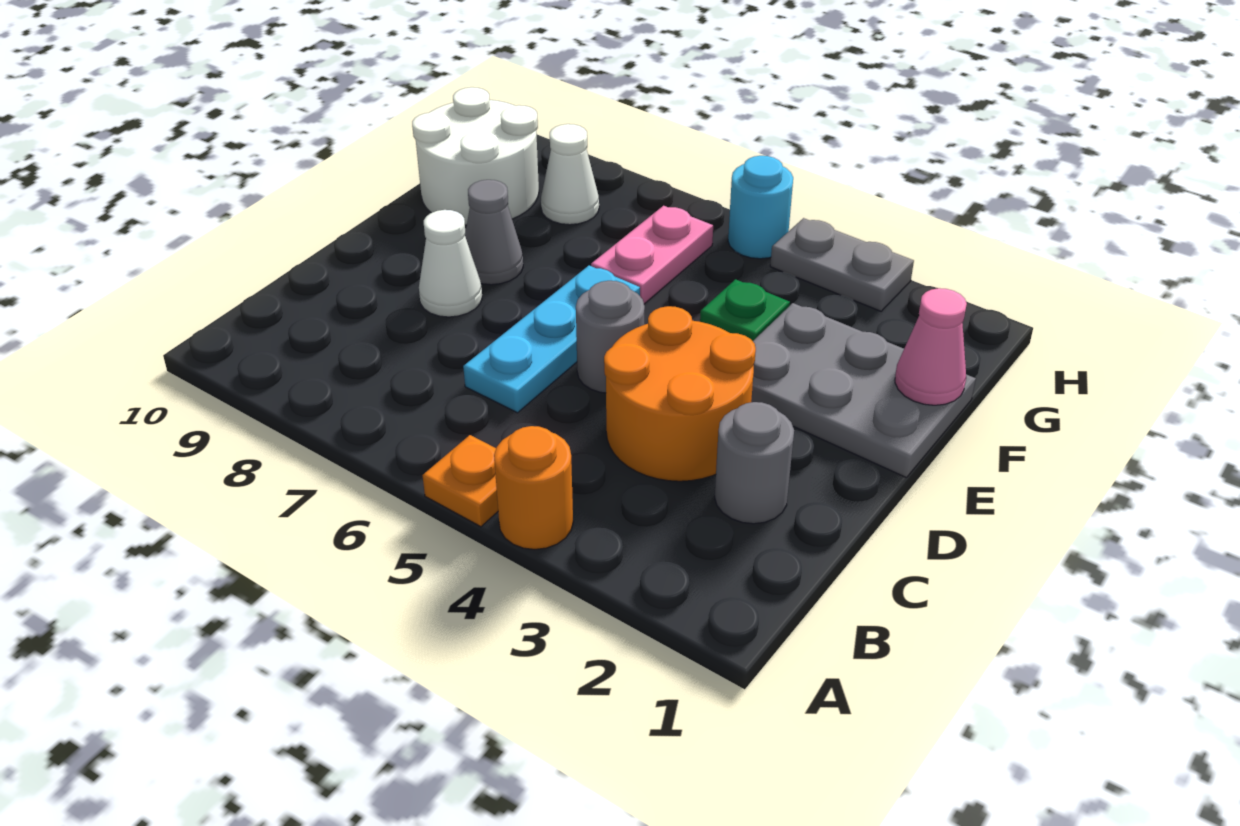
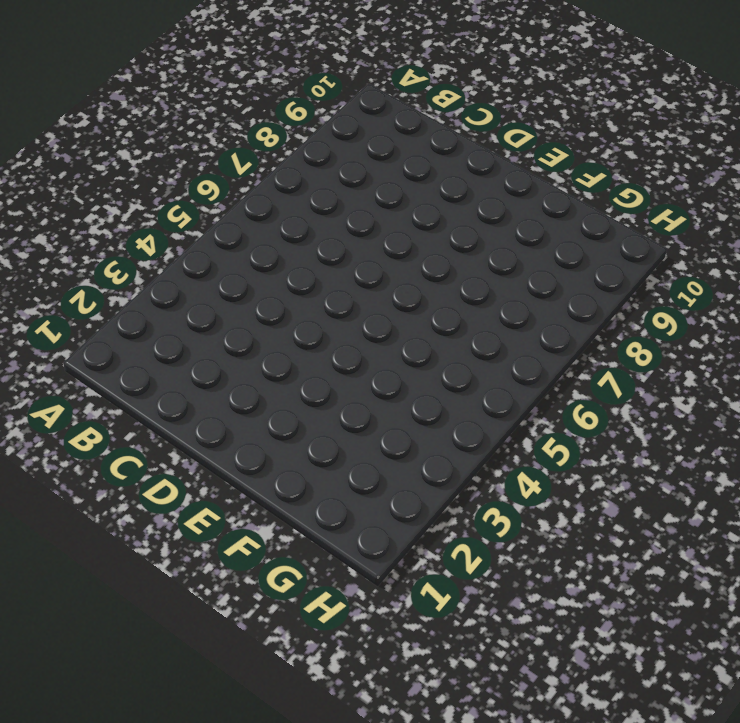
none -> orange round brick A4 level 1
none -> orange plate A5 level 1
none -> grey round brick C2 level 1

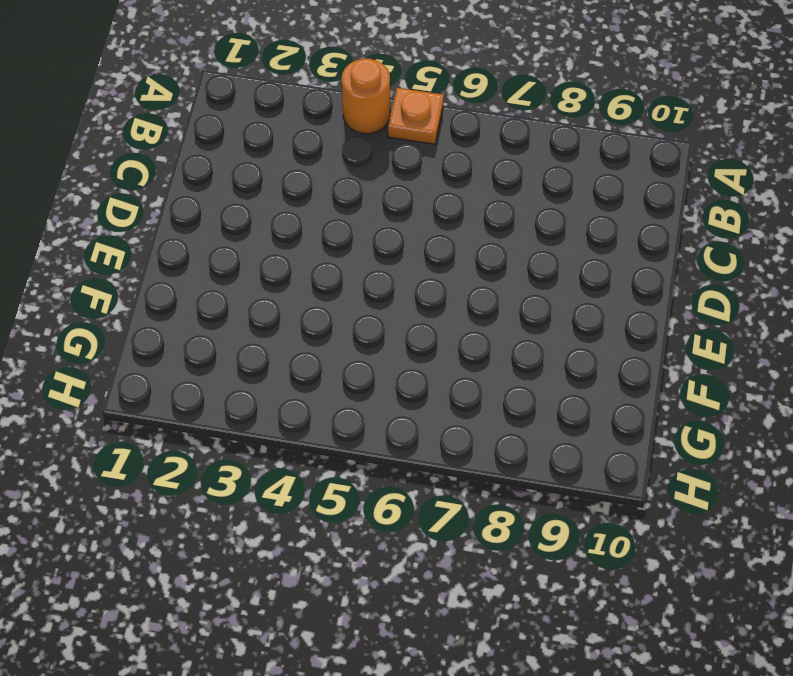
none -> grey round brick C2 level 1
none -> orange round brick C3:D4 level 1
none -> cyan plate C6:E6 level 1

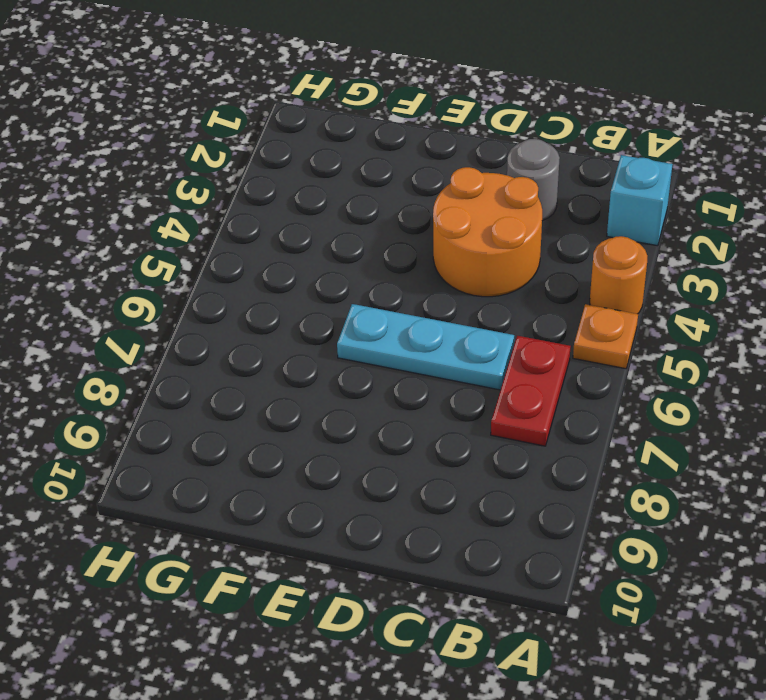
cyan brick A2 level 1 -> none
red plate B6:B7 level 1 -> none
none -> grey round brick D5 level 1
none -> white cone D8 level 1
none -> grey plate E1:F3 level 1

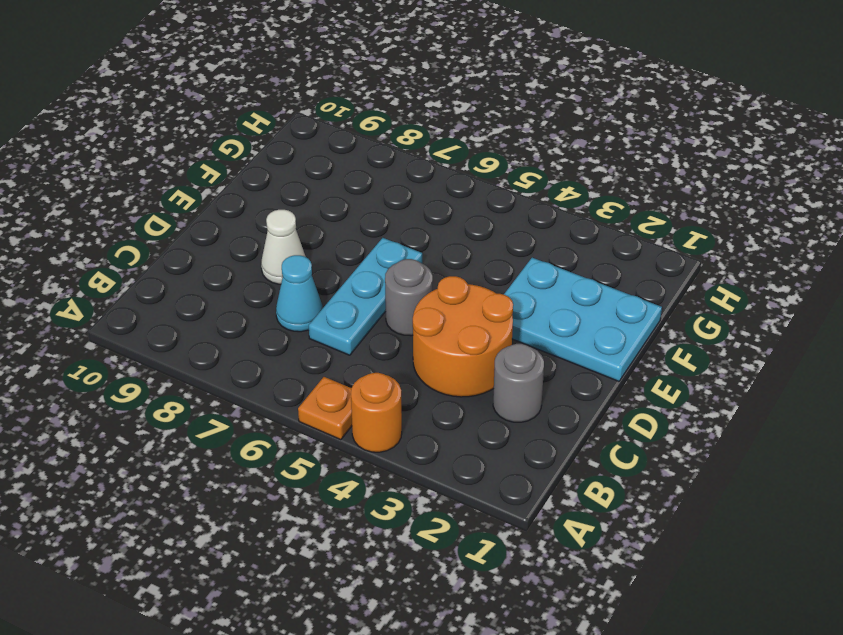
cyan cone C7 level 1 -> none
cyan plate E1:F3 level 1 -> grey plate E1:F3 level 1
none -> grey cone E8 level 1
none -> green plate F4 level 1
none -> pink plate F6:G6 level 1

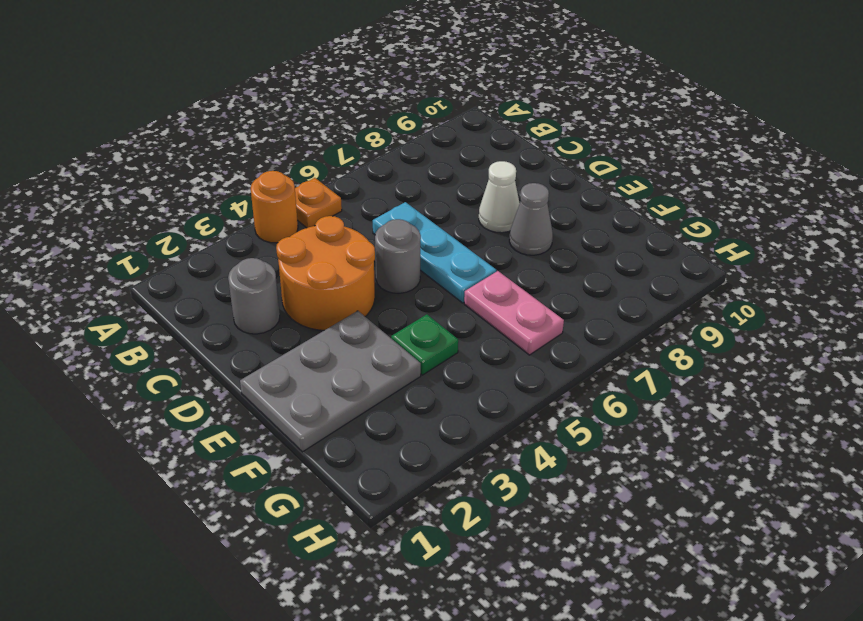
none -> white round brick F9:G10 level 1
none -> white cone G8 level 1
none -> grey plate H3:H4 level 1

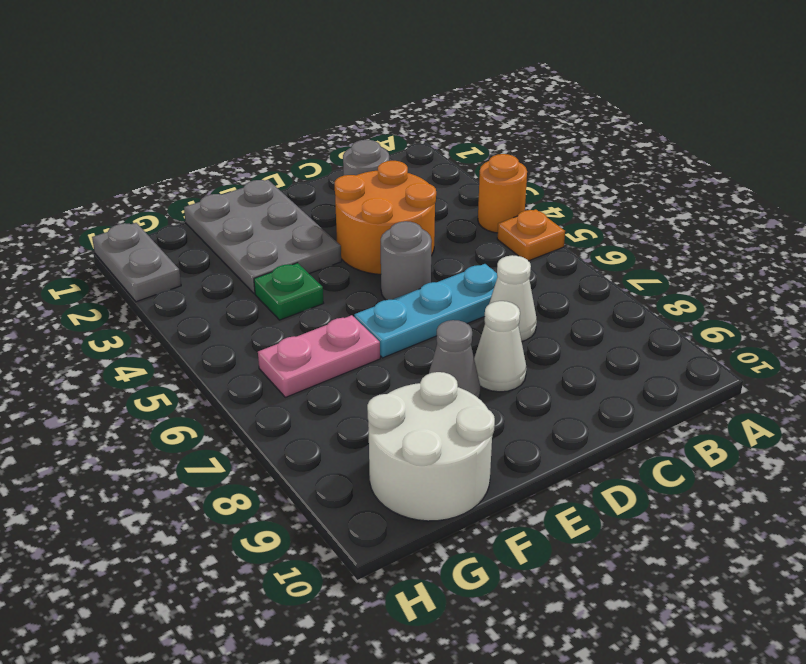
white cone C7 level 1 -> white cone G8 level 1
grey plate H1:H2 level 1 -> grey plate H3:H4 level 1
none -> cyan round brick H5 level 1
none -> pink cone F1 level 2

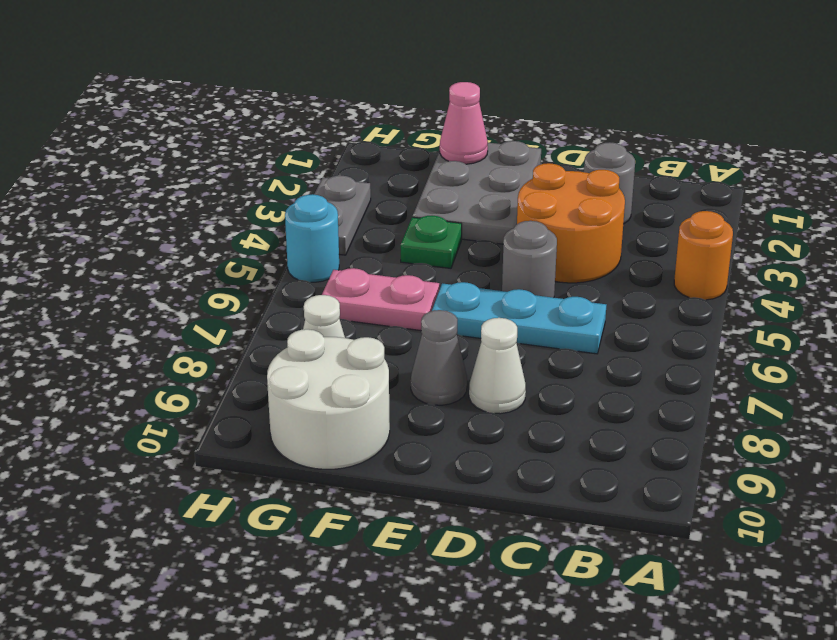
none -> orange plate A5 level 1

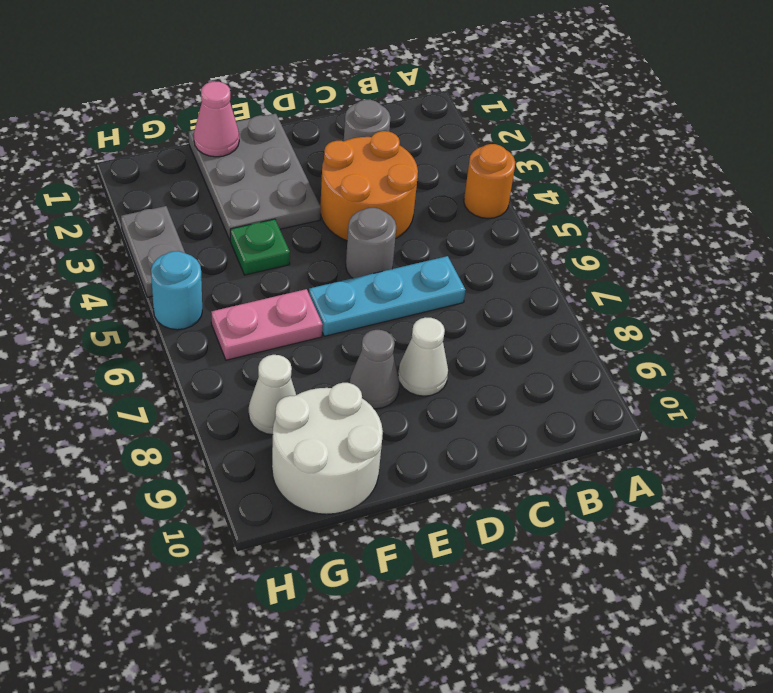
none -> orange plate A5 level 1

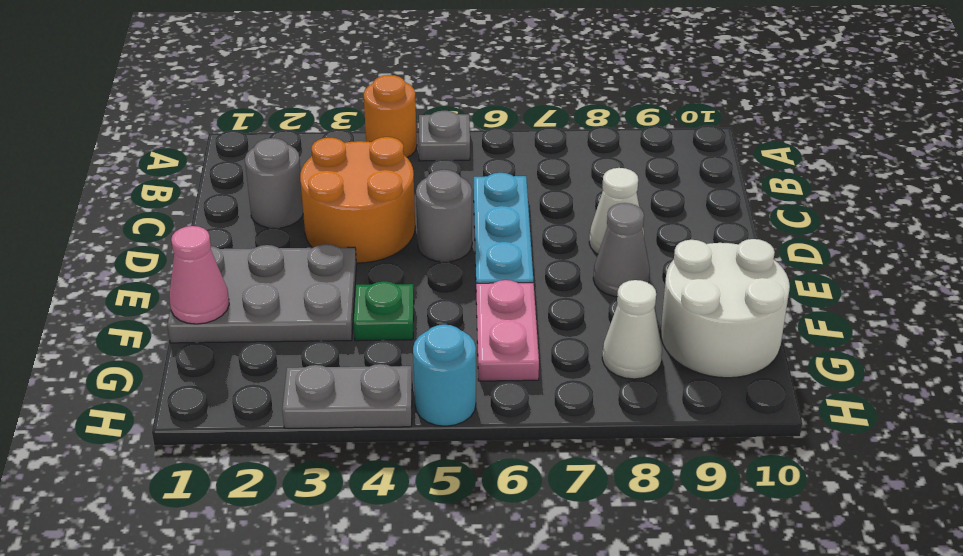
grey plate A5 level 1 -> orange plate A5 level 1

